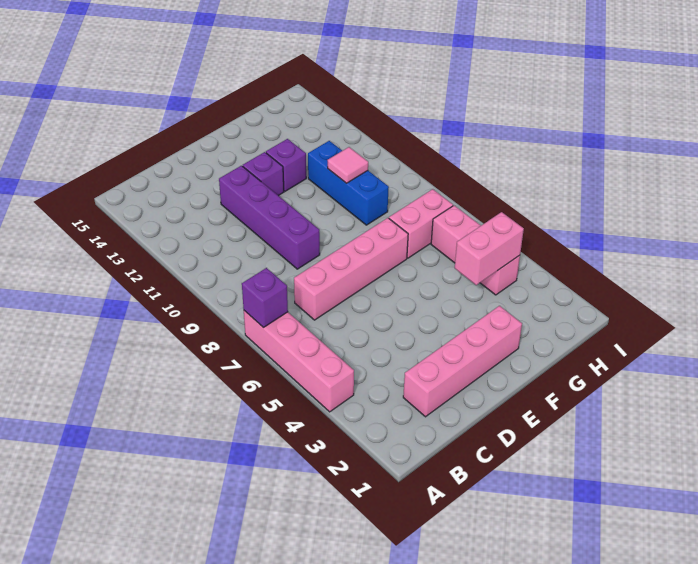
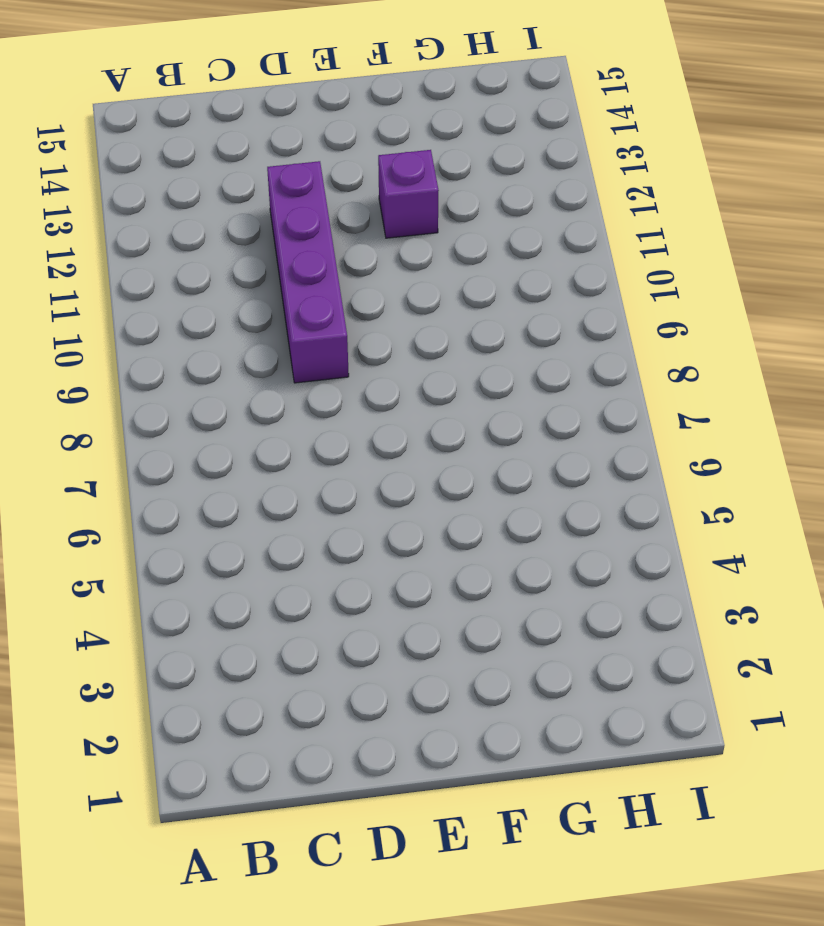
none -> pink brick A4:A7 level 1
none -> pink brick C2:F2 level 1
none -> pink brick C7:F7 level 1

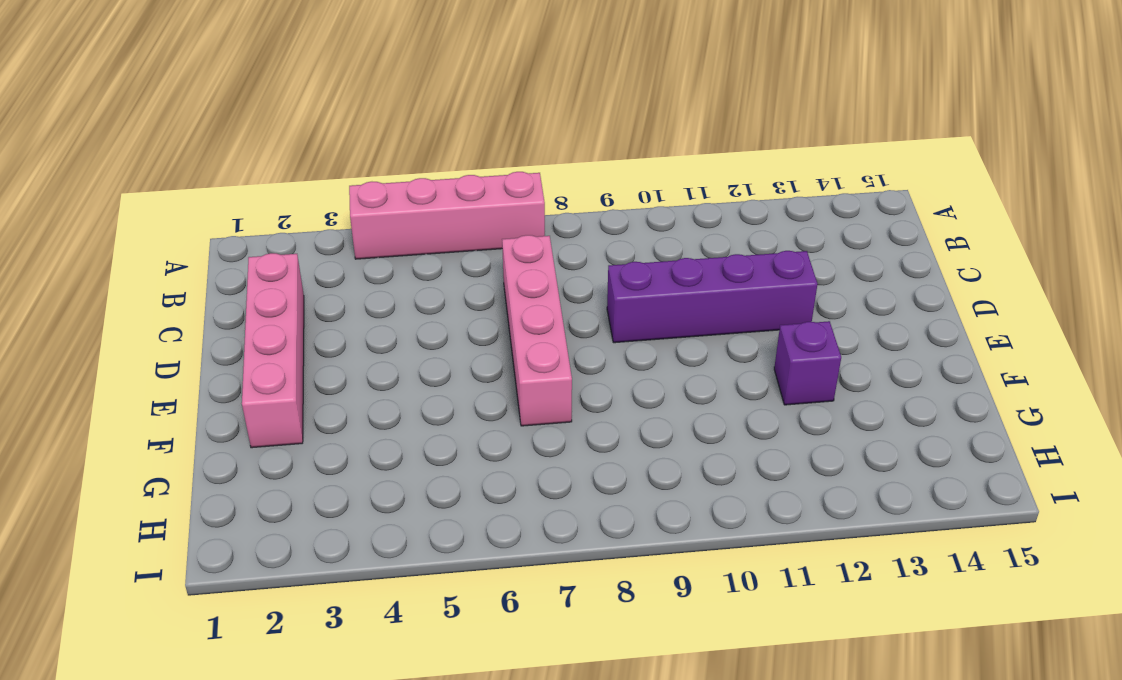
none -> purple brick E12 level 1
none -> pink brick G7:H7 level 1
none -> blue brick G9:G11 level 1

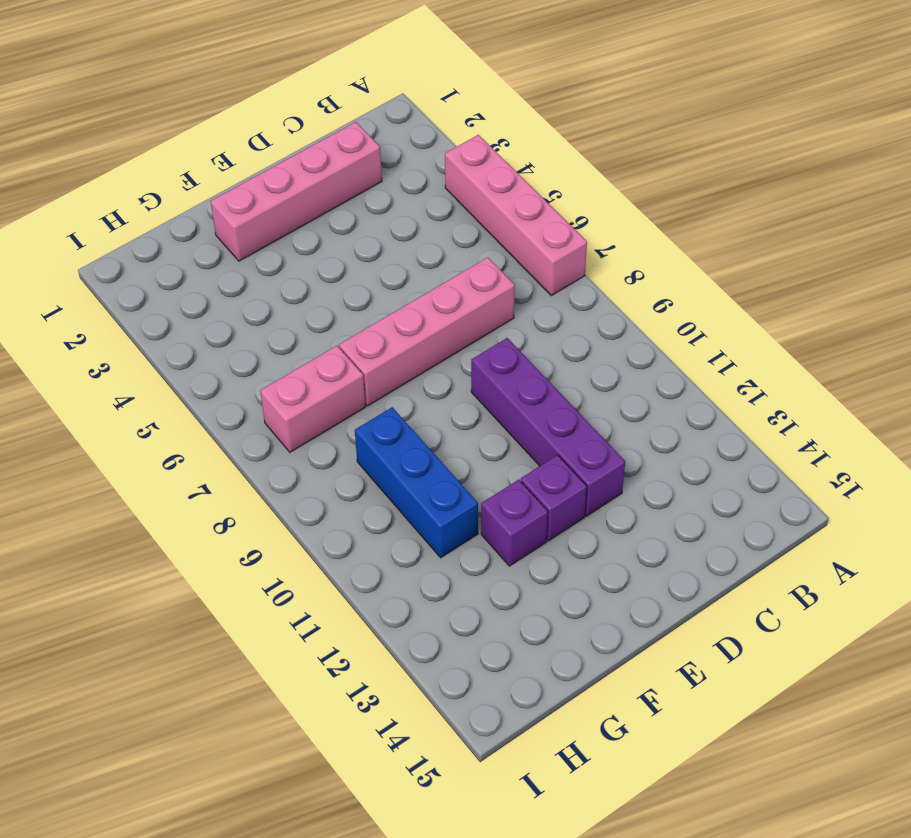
none -> pink brick H4:H6 level 1
none -> purple brick A7 level 2
none -> pink brick G4:H4 level 2

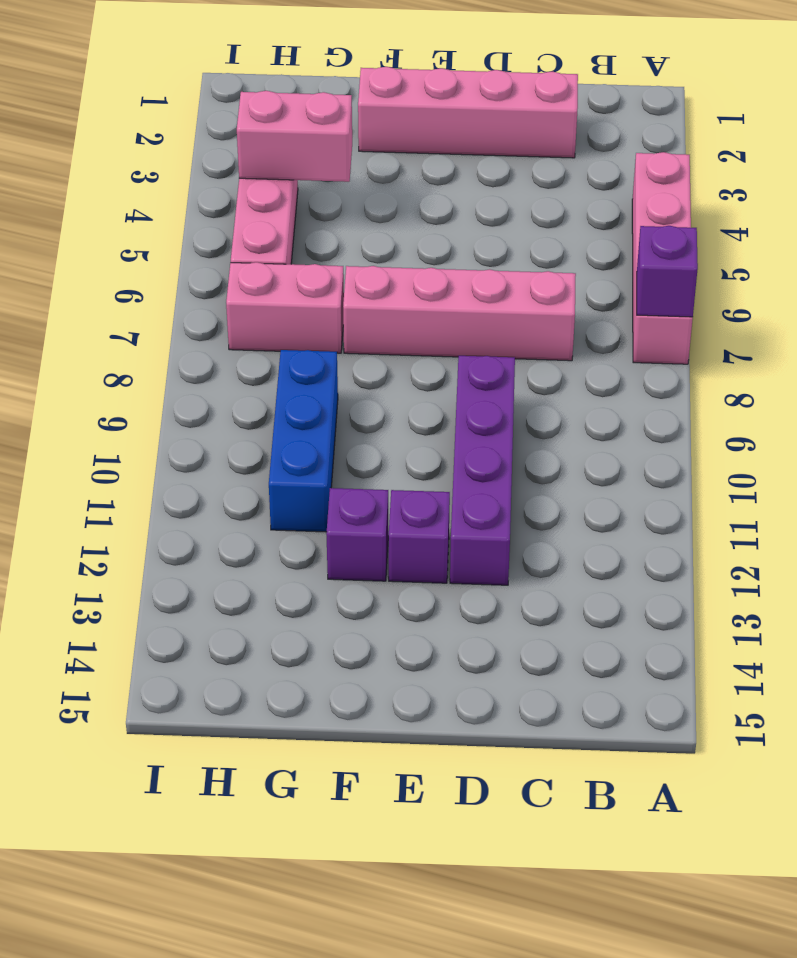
none -> pink tile G10 level 2

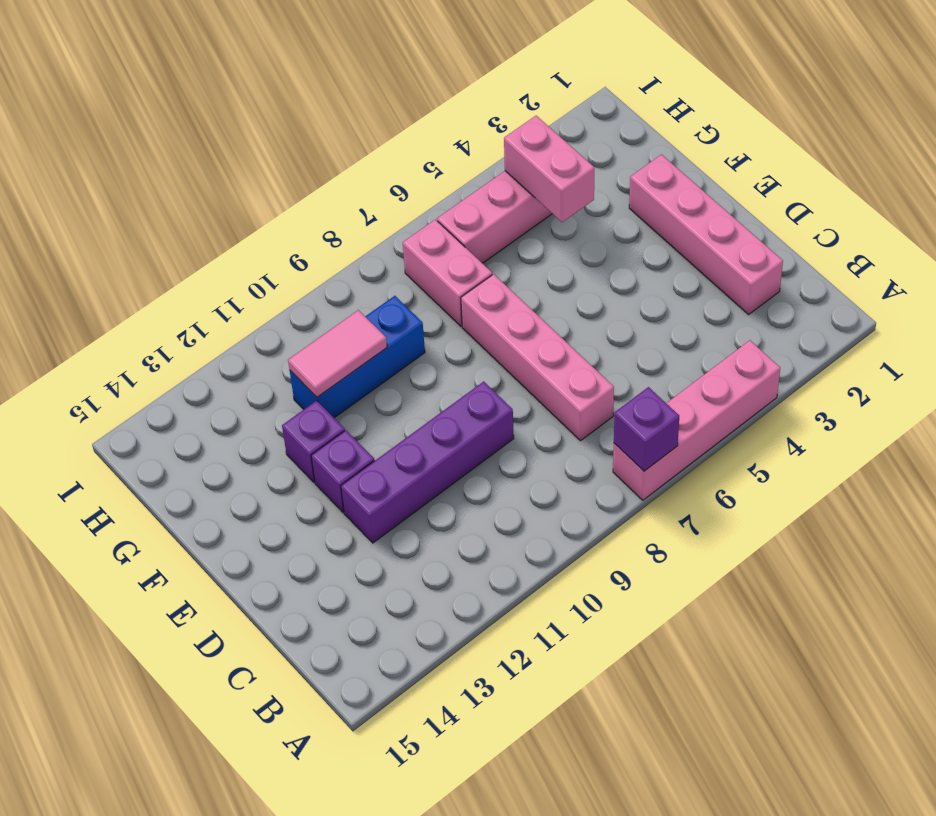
pink tile G10:G11 level 2 -> pink tile G10 level 2

